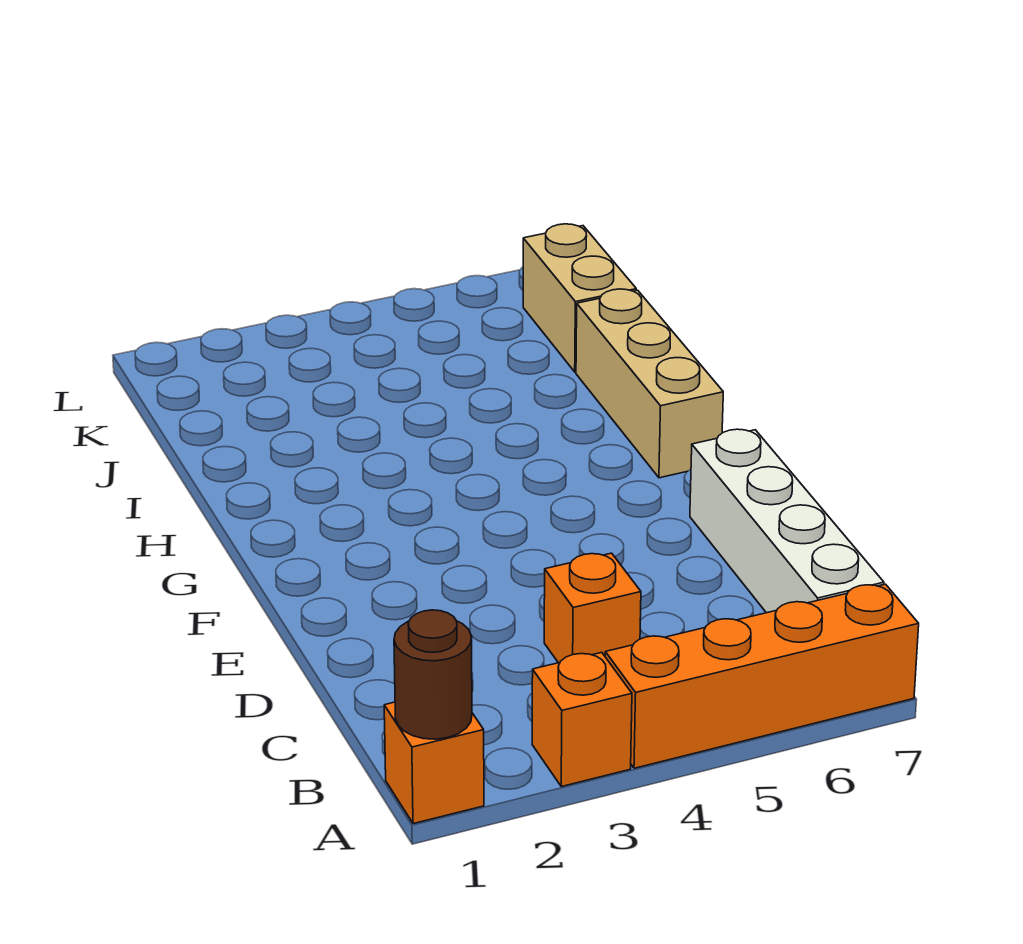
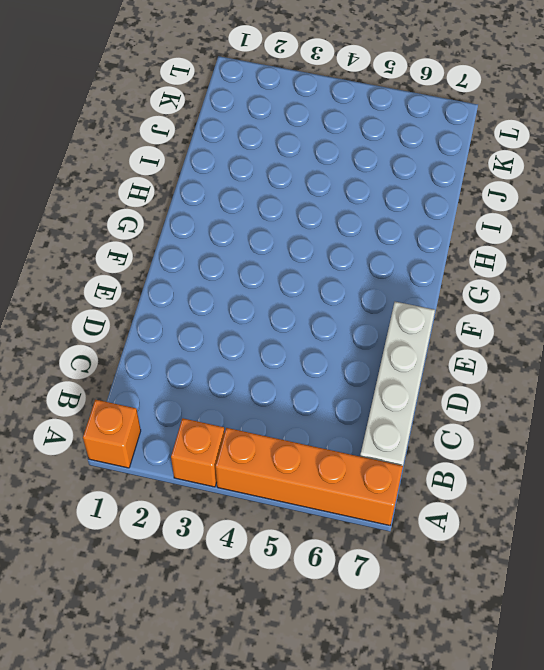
none -> orange brick C4 level 1
none -> tan brick G7:I7 level 1

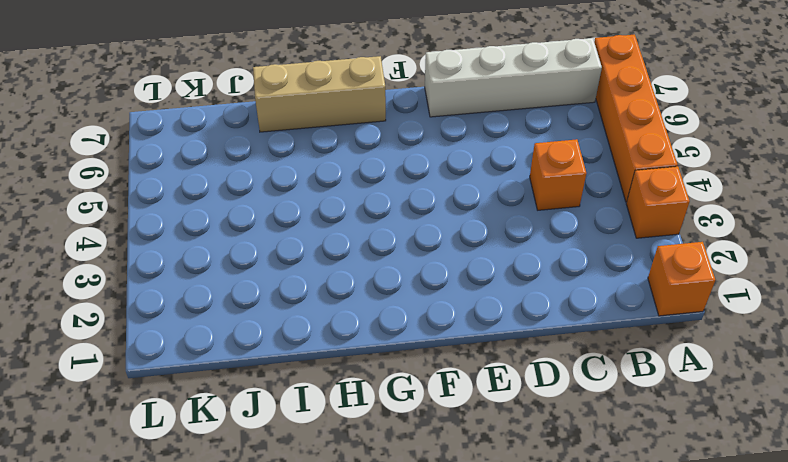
none -> tan brick J7:K7 level 1
none -> brown round brick A1 level 2

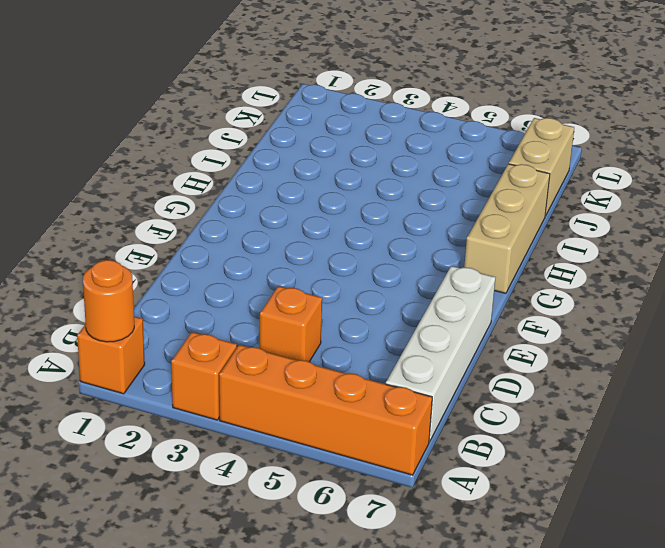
orange round brick A1 level 2 -> brown round brick A1 level 2

